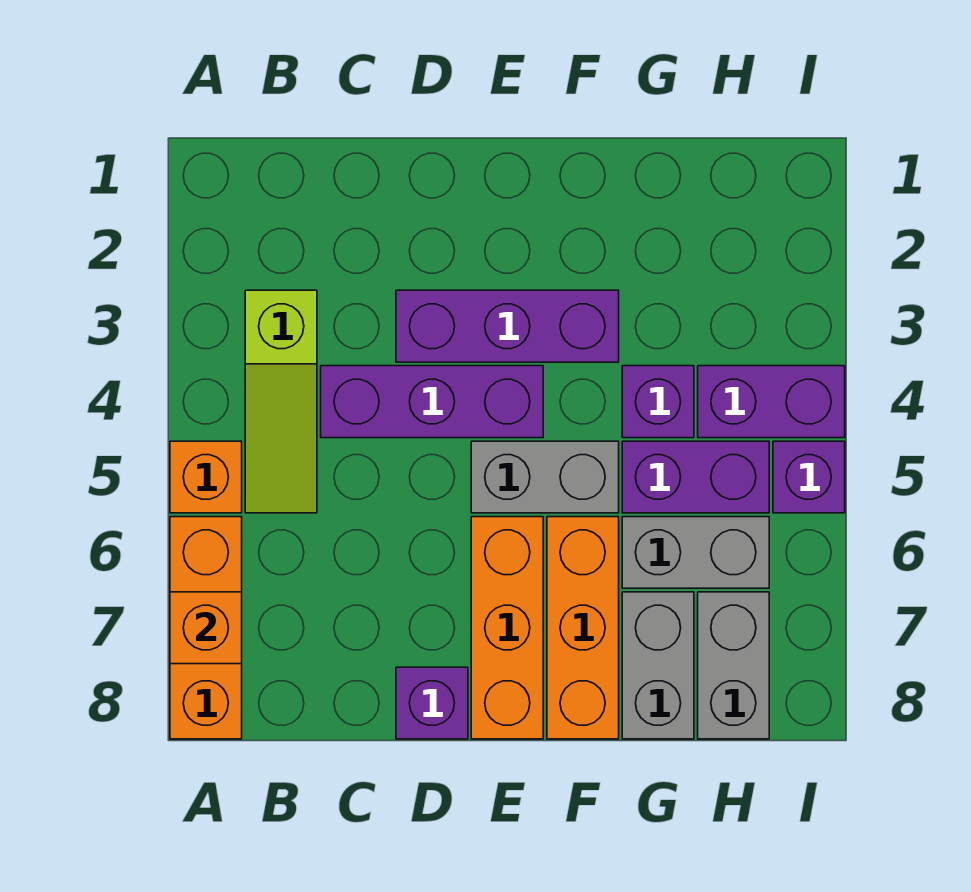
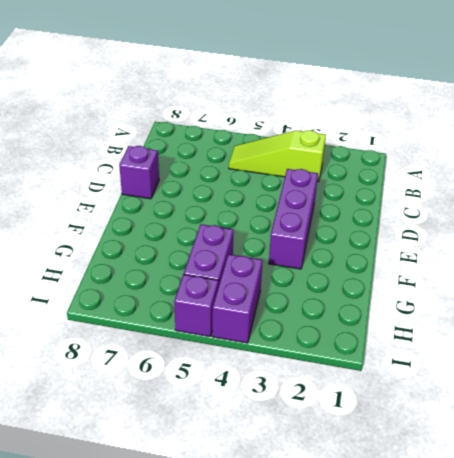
none -> orange brick A5 level 1
none -> orange brick A6:A8 level 1
none -> purple brick C4:E4 level 1

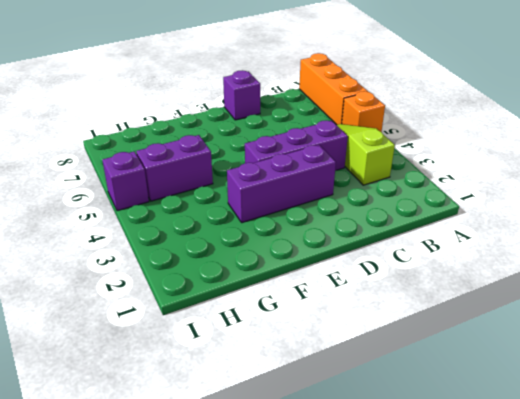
none -> grey brick E5:F5 level 1
none -> orange brick E6:E8 level 1
none -> orange brick F6:F8 level 1

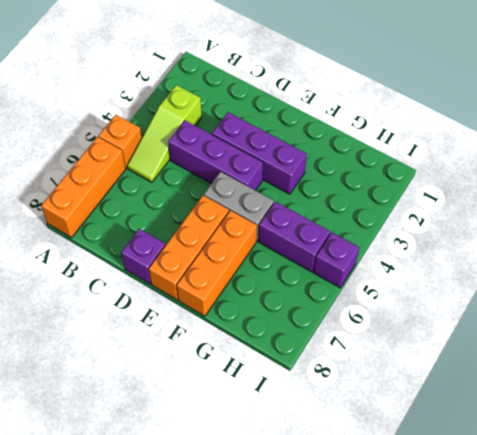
none -> purple brick G4 level 1
none -> grey brick G6:H6 level 1
none -> grey brick G7:G8 level 1

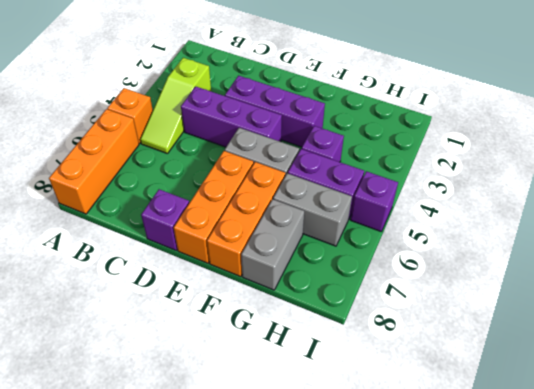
none -> purple brick H4:I4 level 1
none -> grey brick H7:H8 level 1
none -> orange brick A7 level 2

